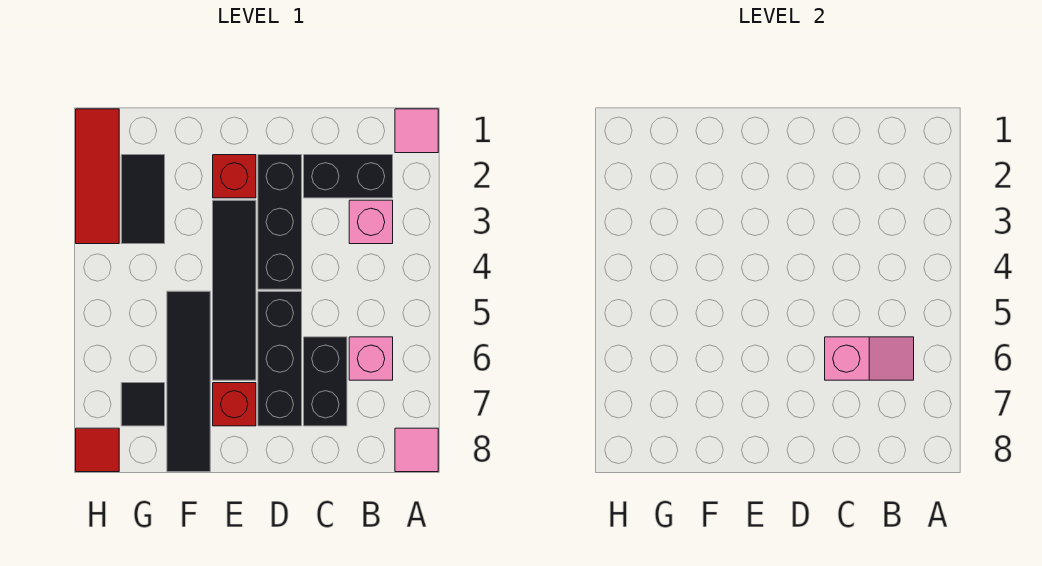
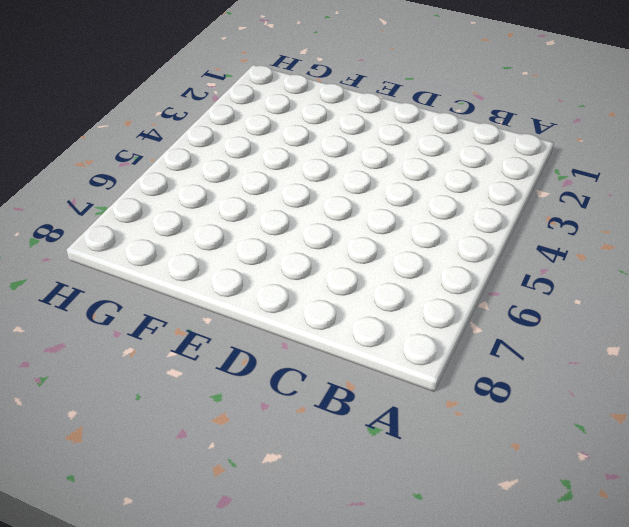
none -> pink tile A1 level 1
none -> pink tile A8 level 1
none -> black brick B2:C2 level 1

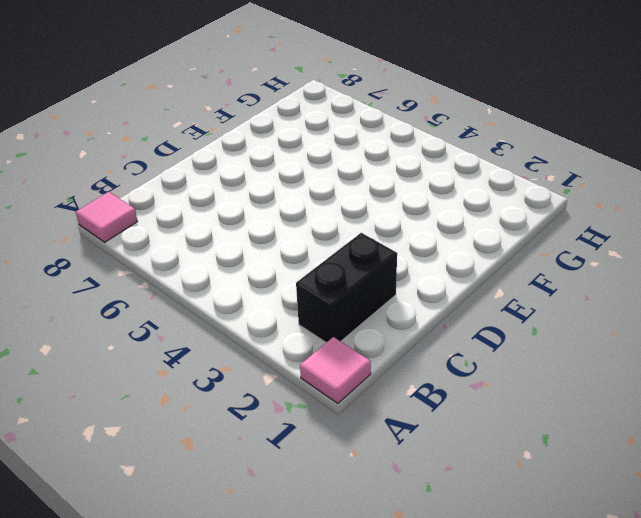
none -> pink brick B3 level 1
none -> pink brick B6 level 1
none -> black brick C6:C7 level 1

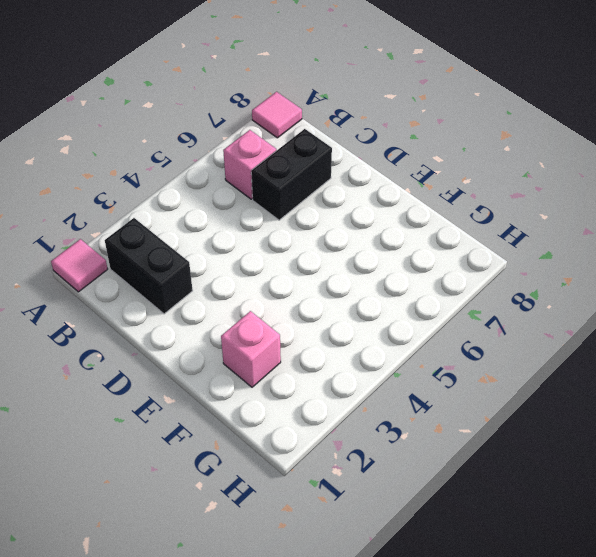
pink brick F2 level 1 -> pink brick B3 level 1
none -> black brick D2:D4 level 1
none -> black brick D5:D7 level 1
none -> red brick E2 level 1

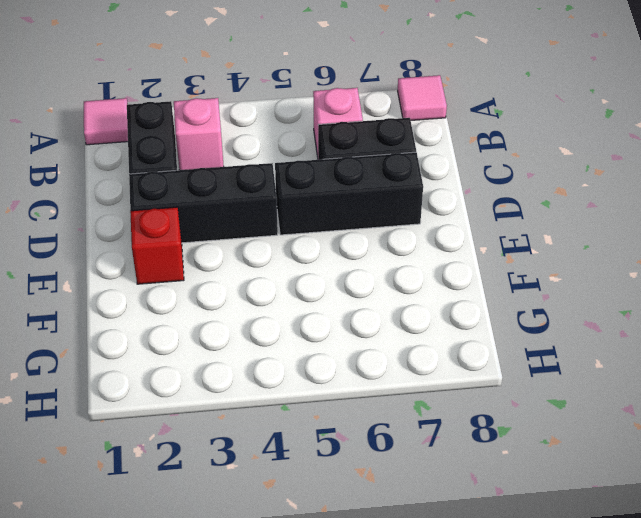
none -> black tile E3:E6 level 1
none -> red brick E7 level 1
none -> black tile F5:F8 level 1

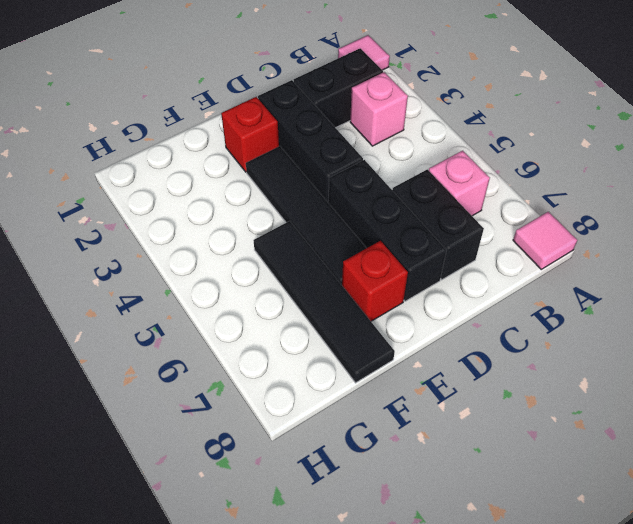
none -> black tile G2:G3 level 1
none -> black tile G7 level 1
none -> red tile H1:H3 level 1

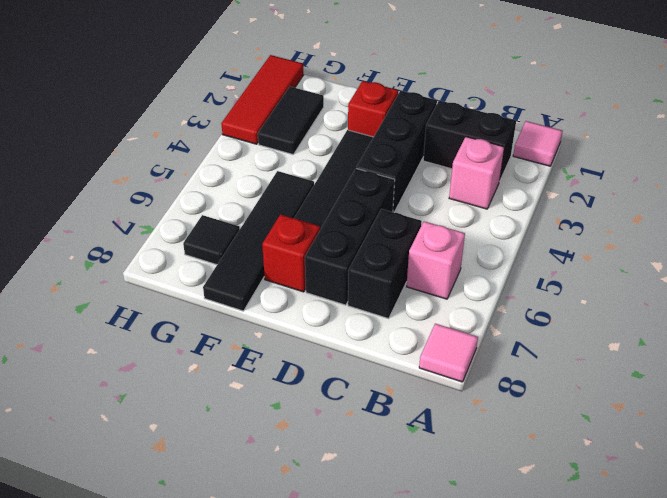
none -> red tile H8 level 1
none -> pink slope B6:C6 level 2 top C

